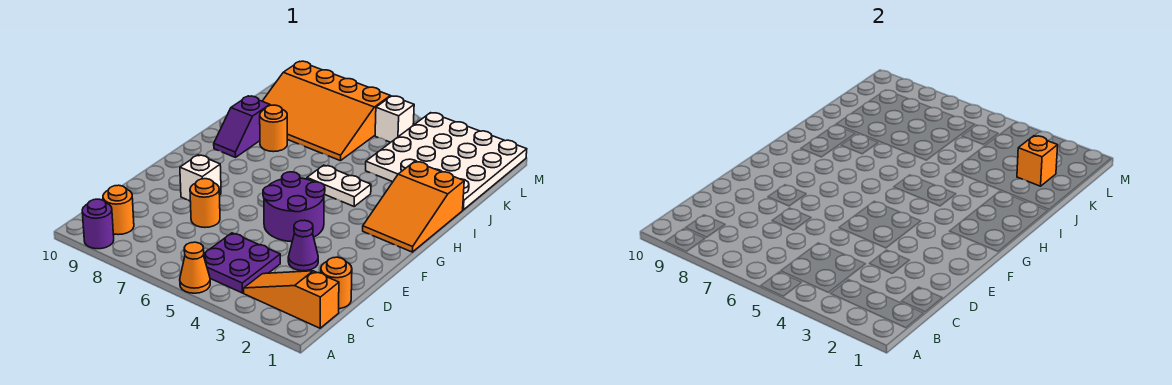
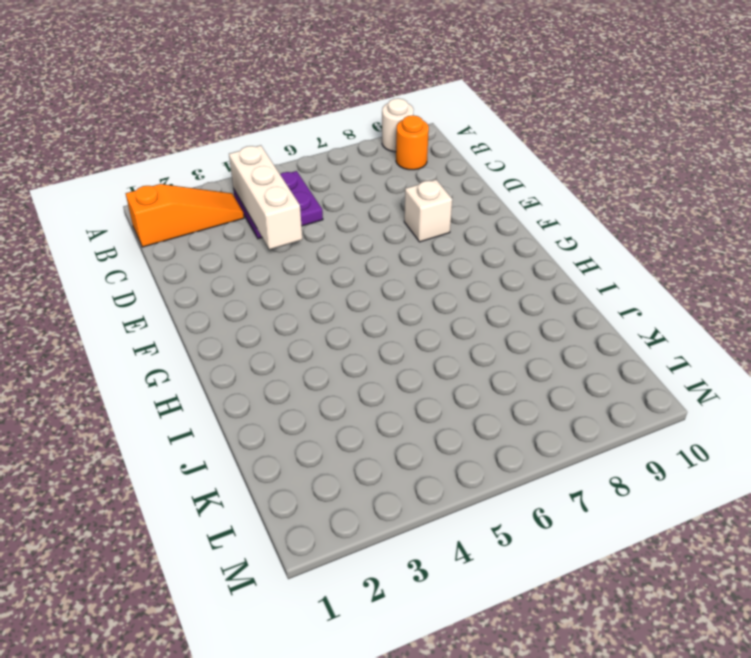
white round brick A9 level 1 -> purple round brick A9 level 1
white brick B4:D4 level 2 -> none
none -> orange cone A5 level 1
none -> orange round brick C1 level 1
none -> purple cone D3 level 1

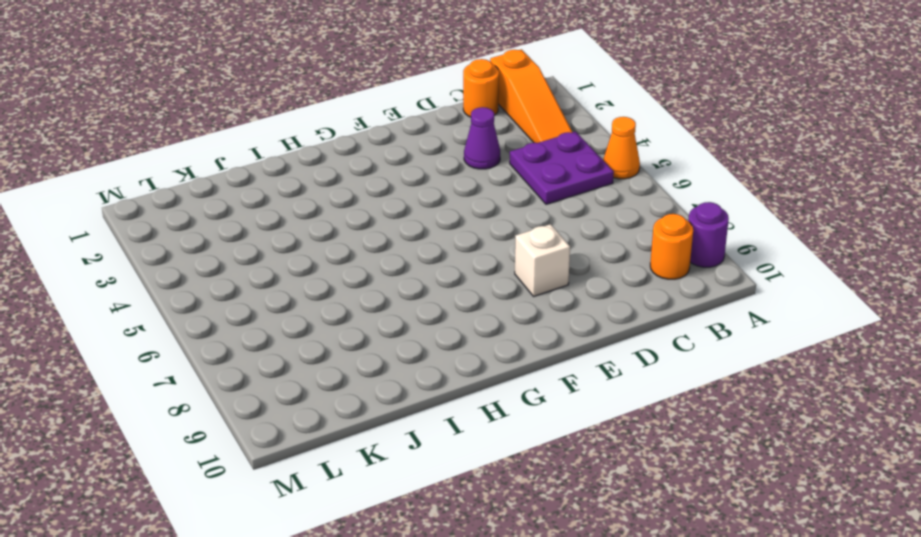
none -> orange round brick D7 level 1
none -> purple round brick E4:F5 level 1
none -> orange slope G1:I2 level 1 top I

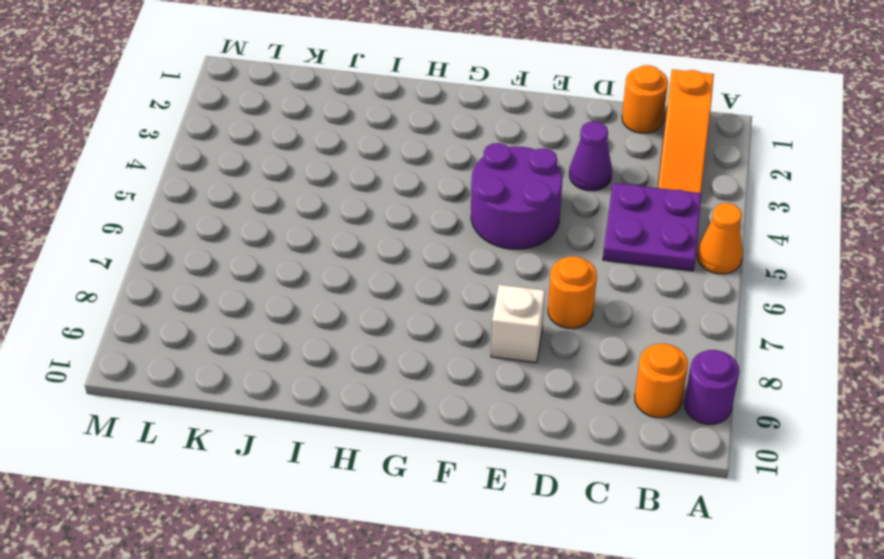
none -> orange slope G1:I2 level 1 top I
none -> white plate H4:H5 level 1
none -> purple slope H9:I9 level 1 top I

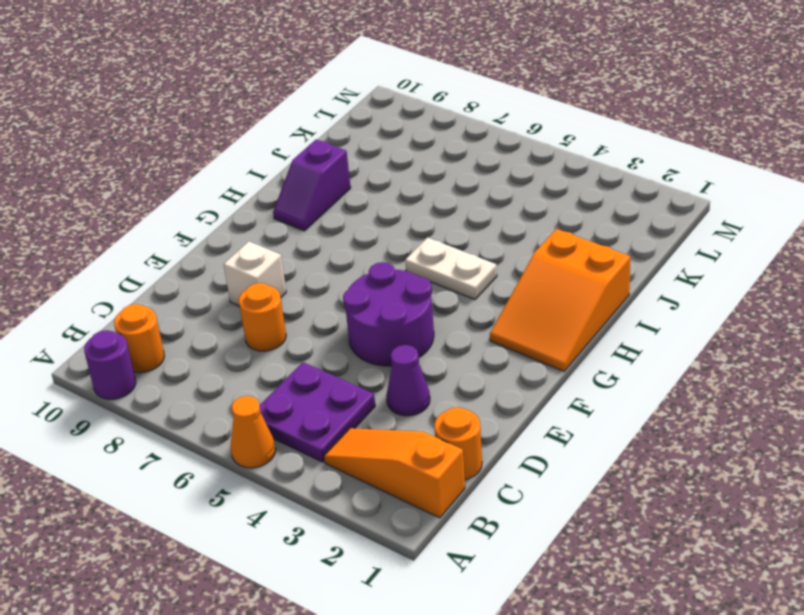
none -> orange round brick I8 level 1
none -> white plate J1:M4 level 1
none -> orange slope J6:L9 level 1 top L

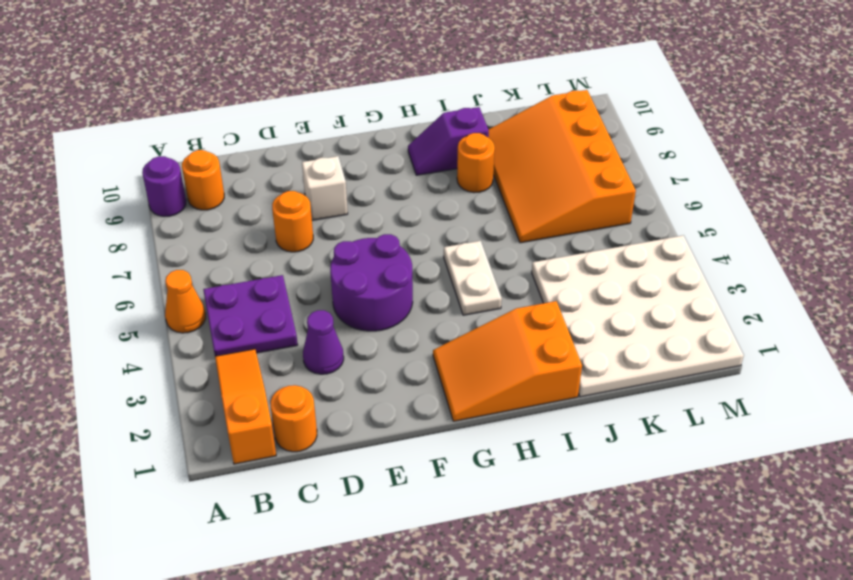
none -> white brick L5 level 1
none -> orange brick K2 level 2

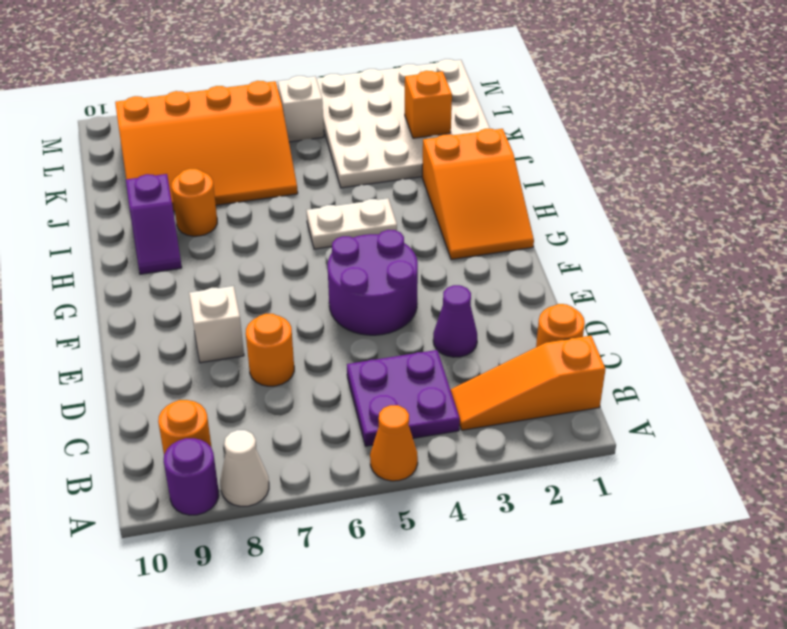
white cone A8 level 1 -> none

